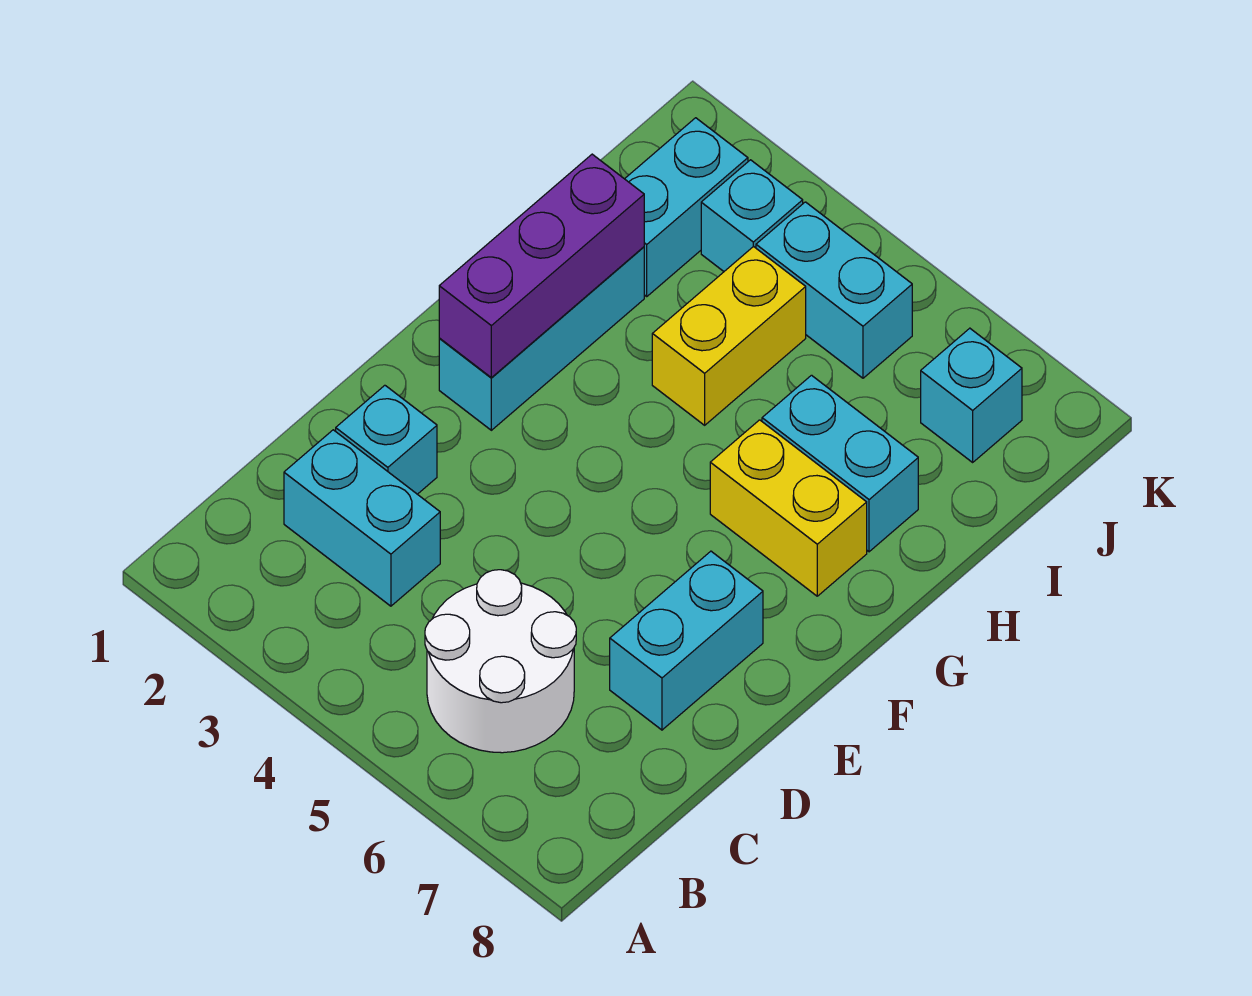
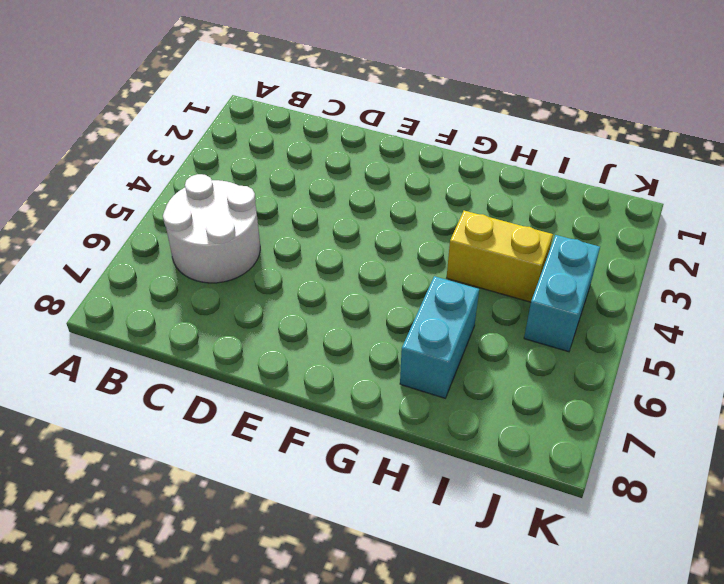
none -> cyan brick C2:C3 level 1
none -> cyan brick D2 level 1
none -> cyan brick D7:E7 level 1

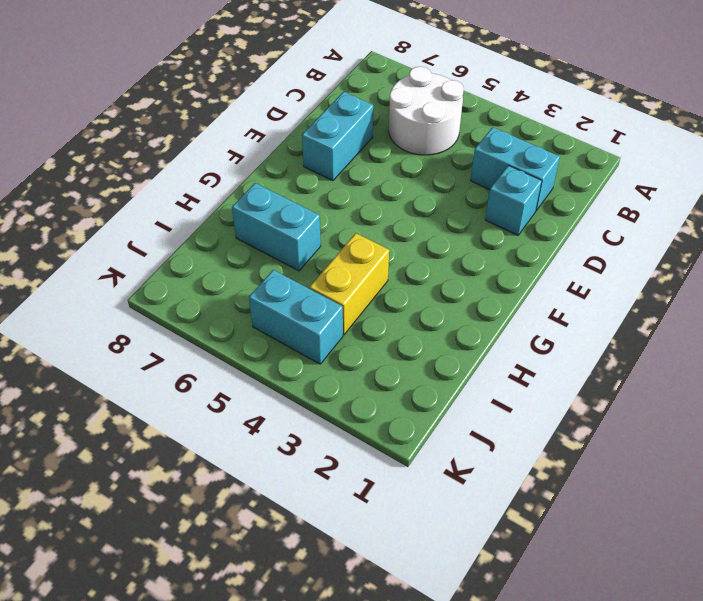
none -> cyan brick F2:H2 level 1
none -> yellow brick G6:G7 level 1
none -> cyan brick I2:J2 level 1

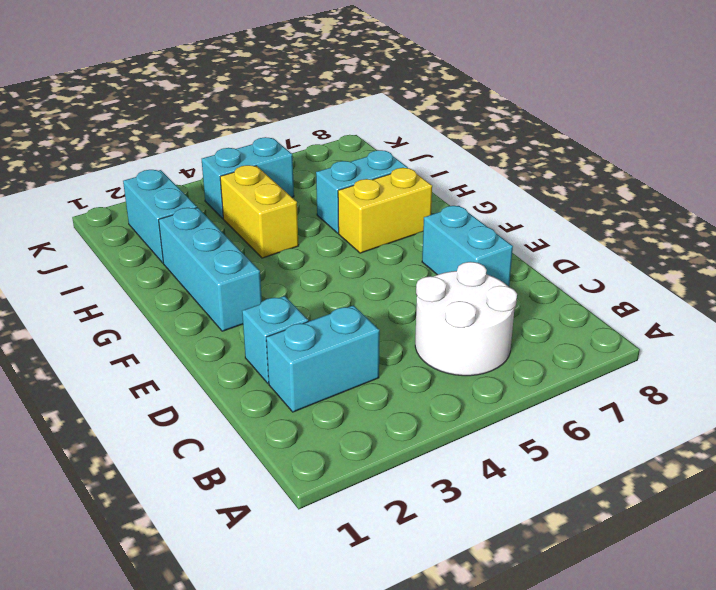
none -> cyan brick J3 level 1
none -> cyan brick J7 level 1
none -> purple brick F2:H2 level 2

